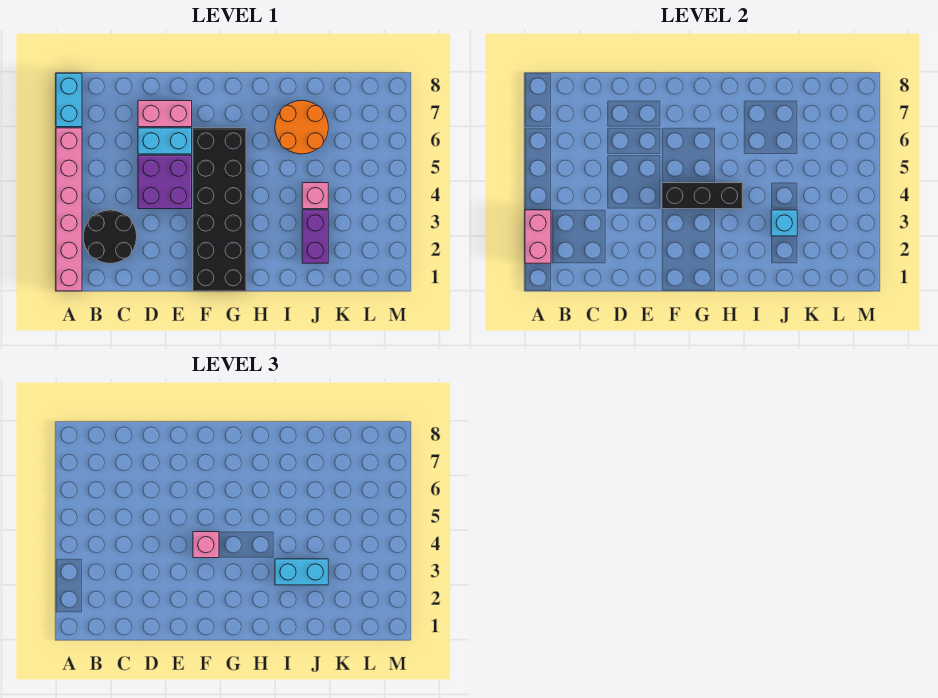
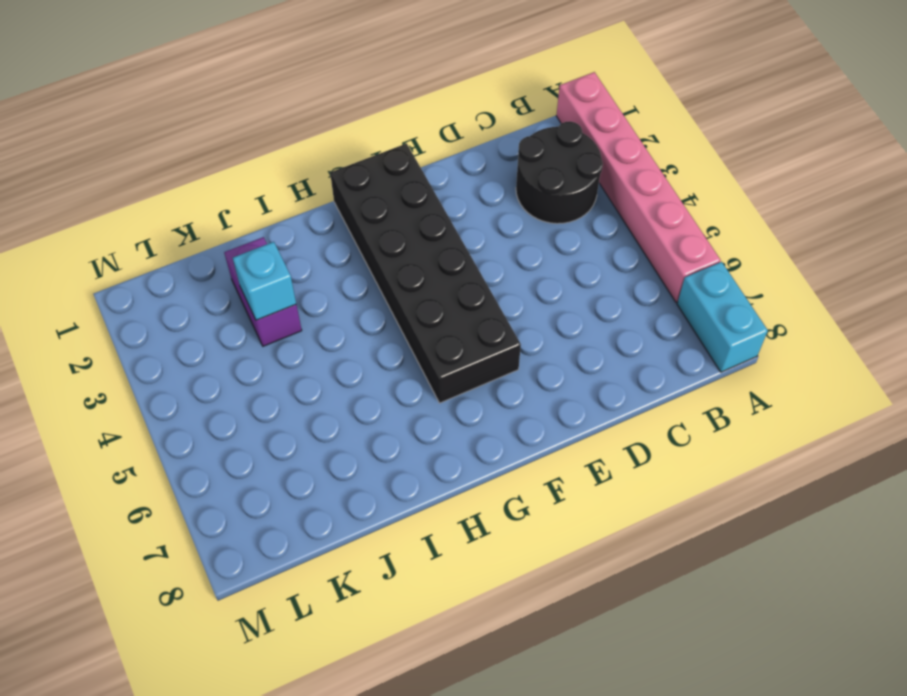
none -> purple brick D4:E5 level 1
none -> cyan brick D6:E6 level 1
none -> pink brick D7:E7 level 1

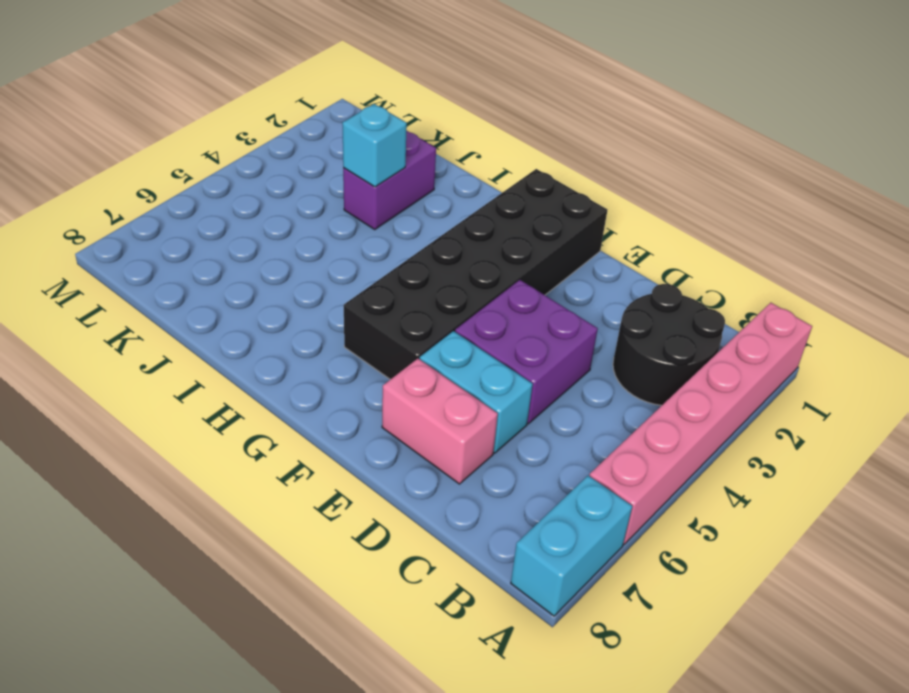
none -> orange round brick I6:J7 level 1
none -> pink brick J4 level 1
none -> pink brick A2:A3 level 2

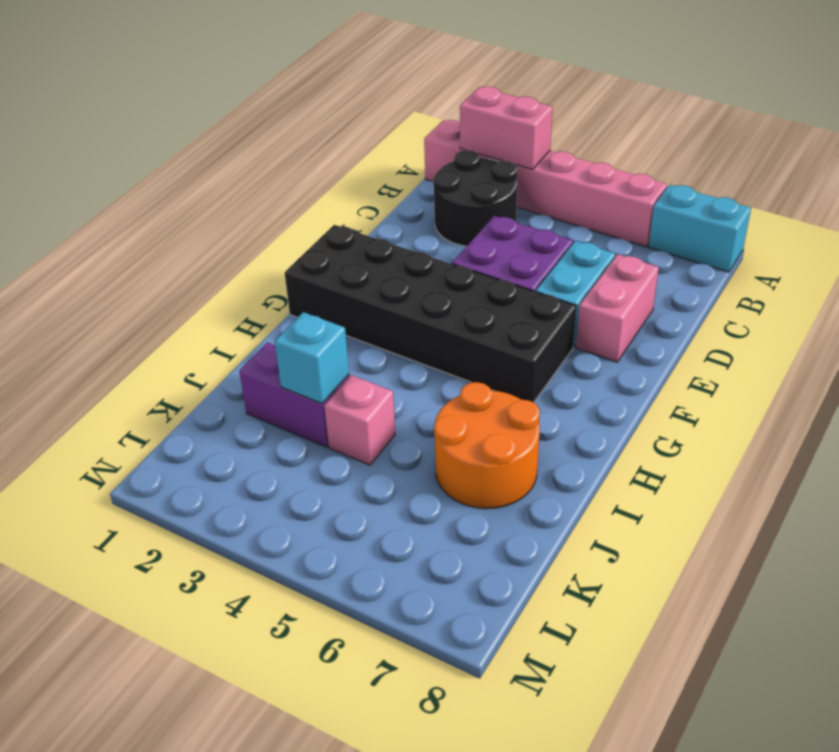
none -> black brick F4:H4 level 2
none -> pink brick F4 level 3
none -> cyan brick I3:J3 level 3

